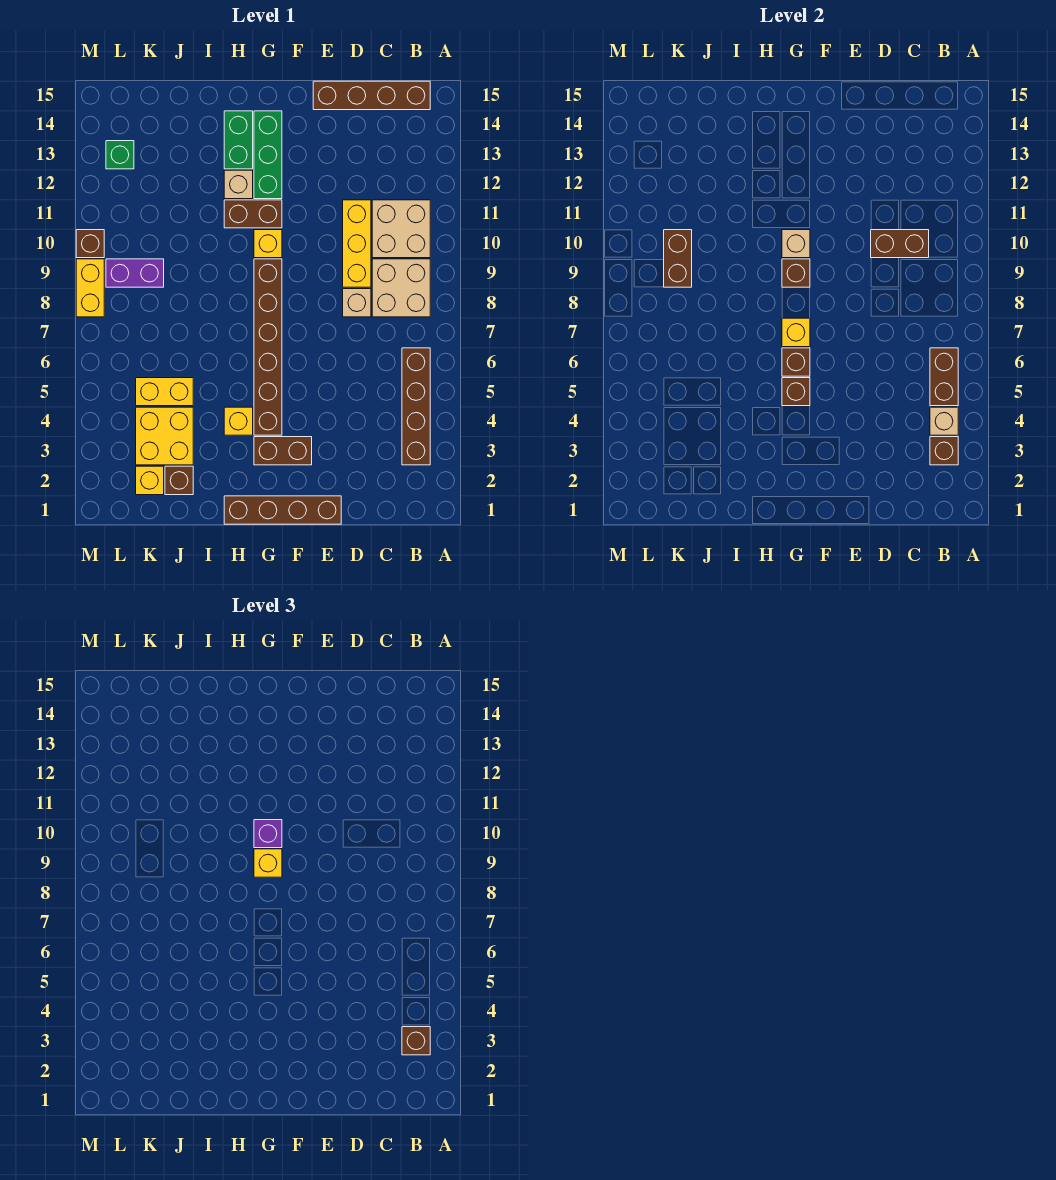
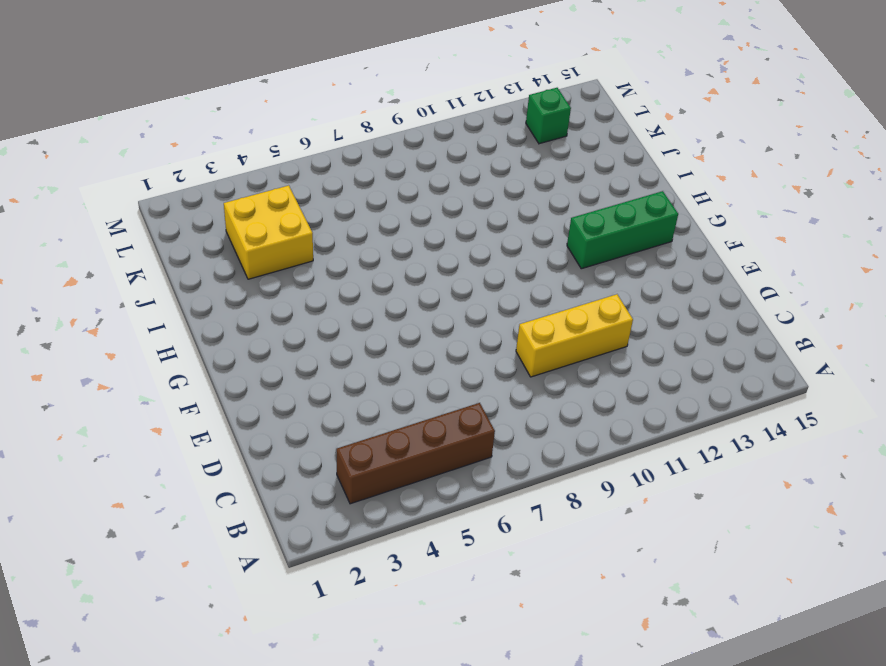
none -> tan brick B8:C9 level 1
none -> tan brick B10:C11 level 1
none -> brown brick B15:E15 level 1
none -> tan brick D8 level 1

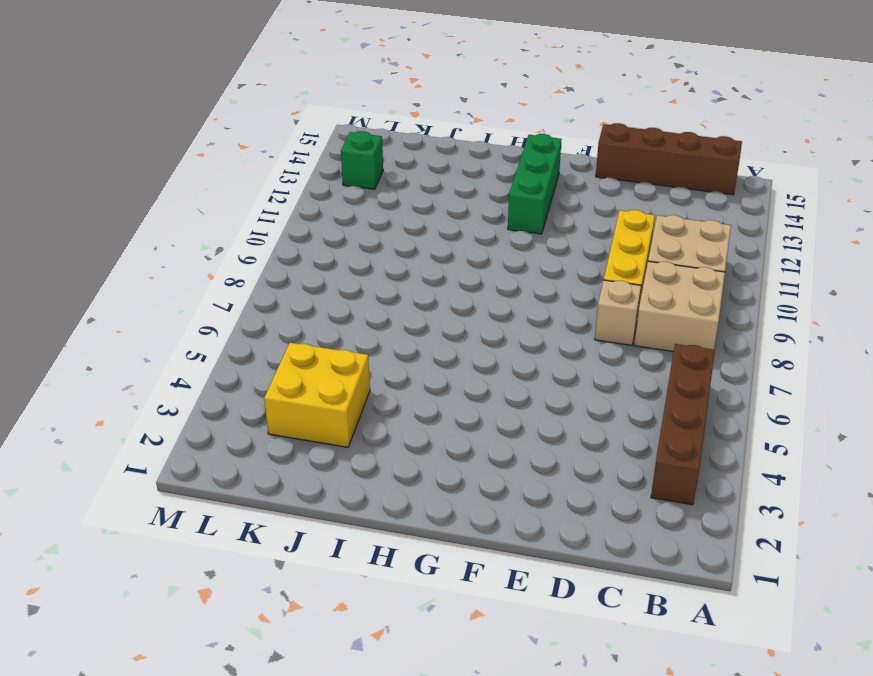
none -> brown brick E1:H1 level 1
none -> brown brick F3:G3 level 1
none -> brown brick G4:G9 level 1
none -> yellow brick G10 level 1

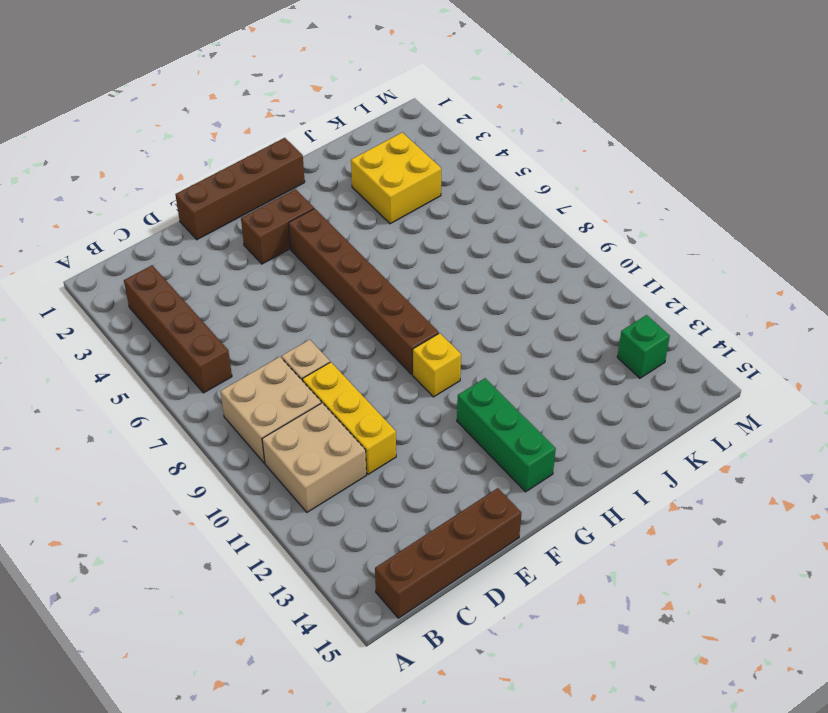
none -> brown brick G11:H11 level 1
none -> yellow brick H4 level 1
none -> tan brick H12 level 1
none -> green brick H13:H14 level 1

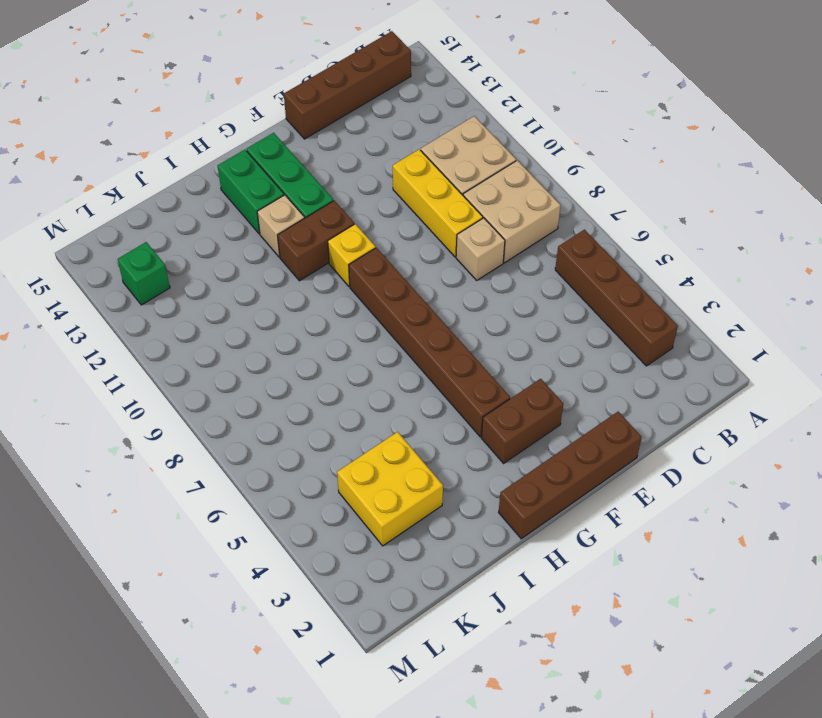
none -> yellow brick H4 level 1
none -> brown brick J2 level 1
none -> yellow brick J5:K5 level 1
none -> yellow brick K2 level 1

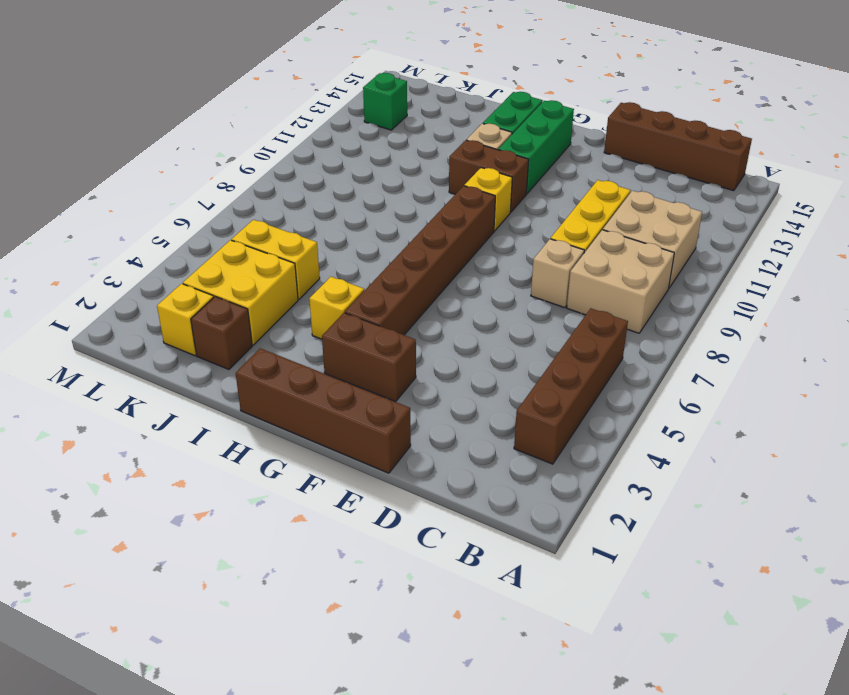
none -> purple brick K9:L9 level 1
none -> yellow brick M8:M9 level 1
none -> brown brick M10 level 1
none -> brown brick B3 level 2

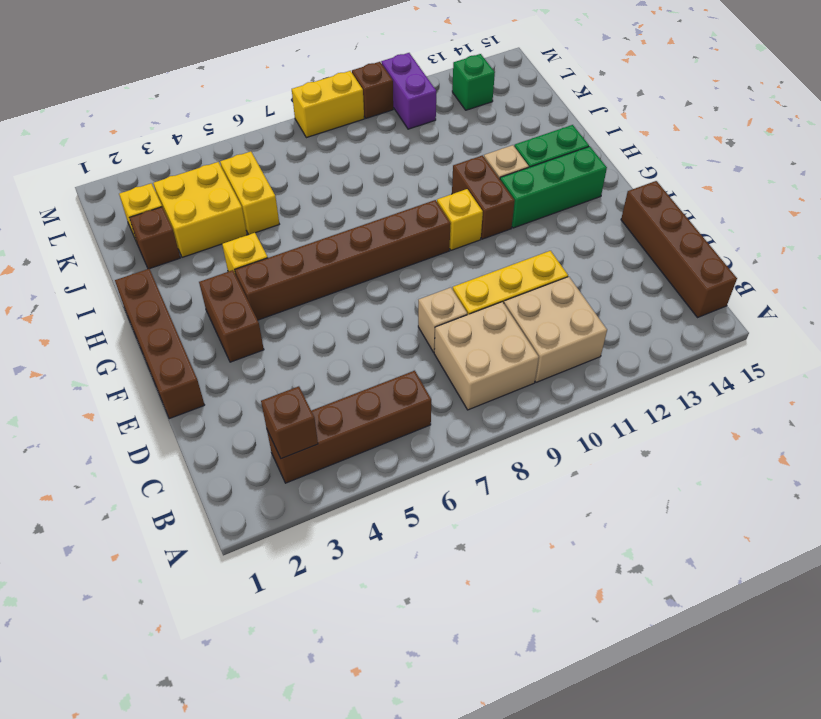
purple brick L11:M11 level 1 -> purple brick K9:L9 level 1
none -> tan brick B4 level 2
none -> brown brick B5:B6 level 2
none -> brown brick C10:D10 level 2
none -> brown brick G5 level 2

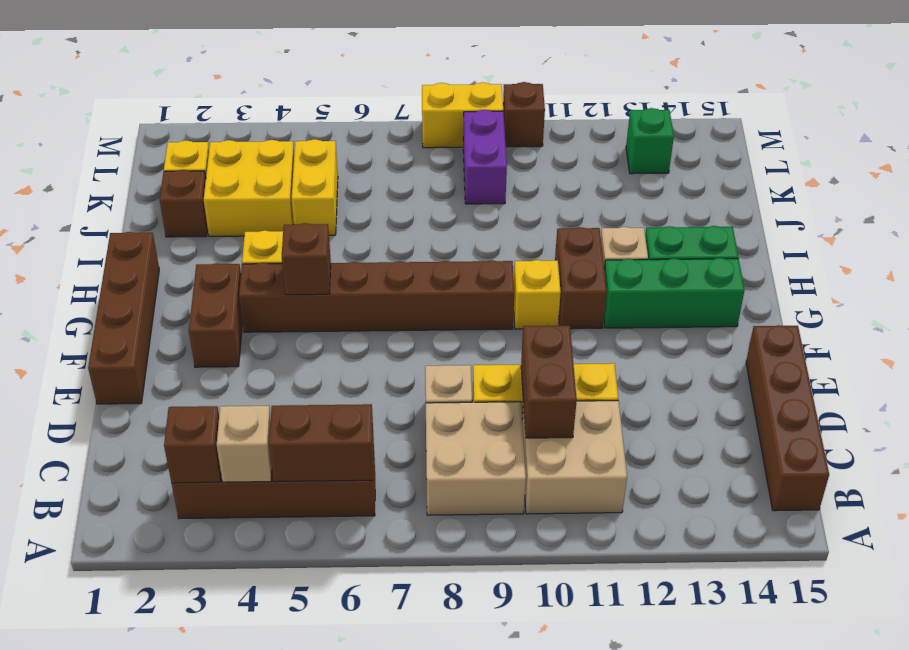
none -> brown brick G6 level 2
none -> yellow brick G7 level 2
none -> brown brick G9 level 2
none -> tan brick G10 level 2

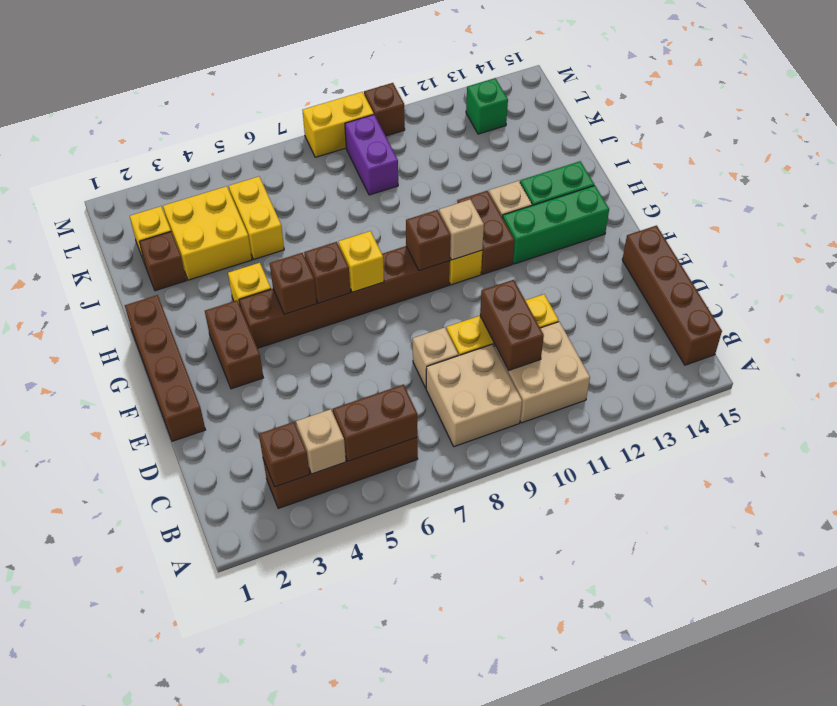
none -> brown brick K9:K10 level 2
none -> brown brick B3 level 3
none -> yellow brick G9 level 3
none -> purple brick G10 level 3

